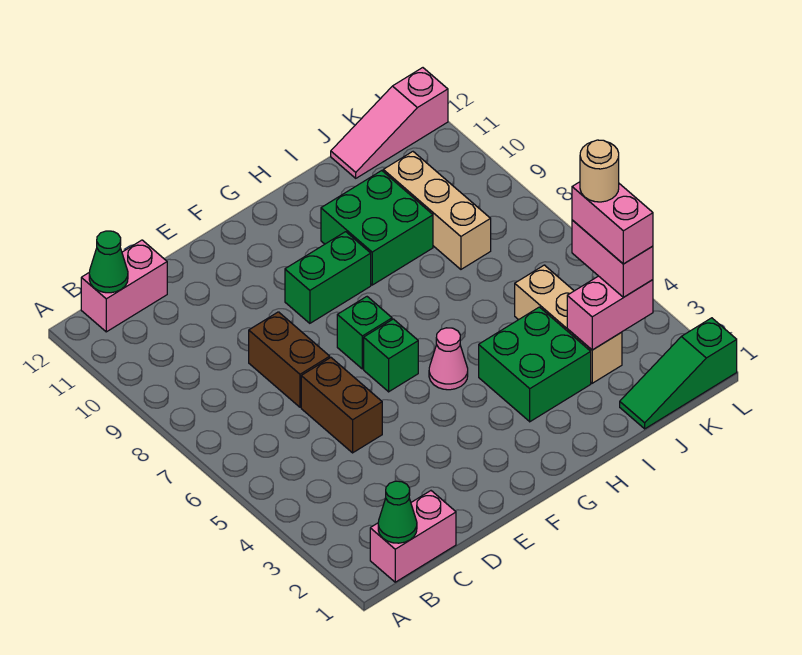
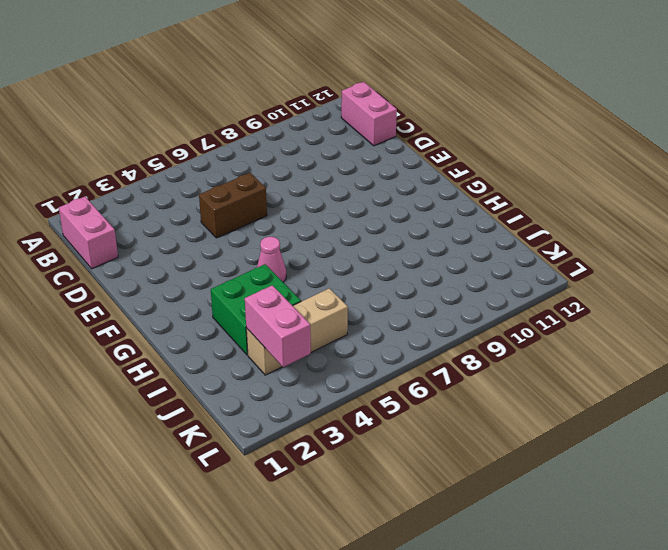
none -> brown brick D7:D8 level 1
none -> green brick F6 level 1
none -> green brick F7 level 1

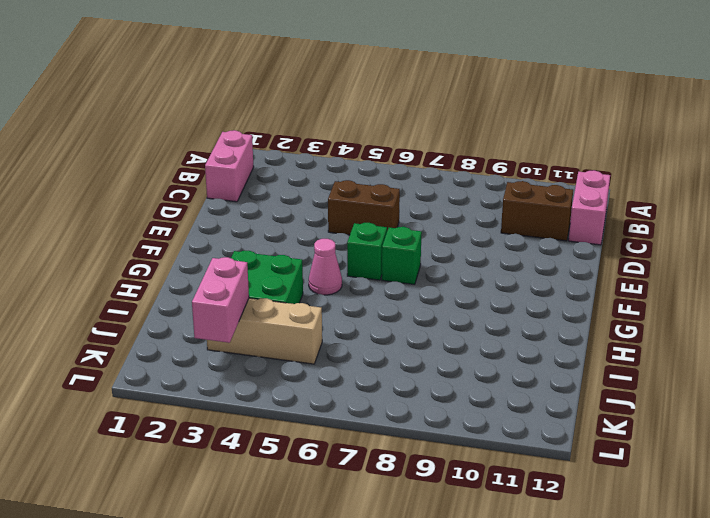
brown brick C10:C11 level 1 -> brown brick D7:D8 level 1
none -> green brick F9:G9 level 1
none -> green brick H9:I10 level 1
none -> green slope J1:L1 level 1 top L

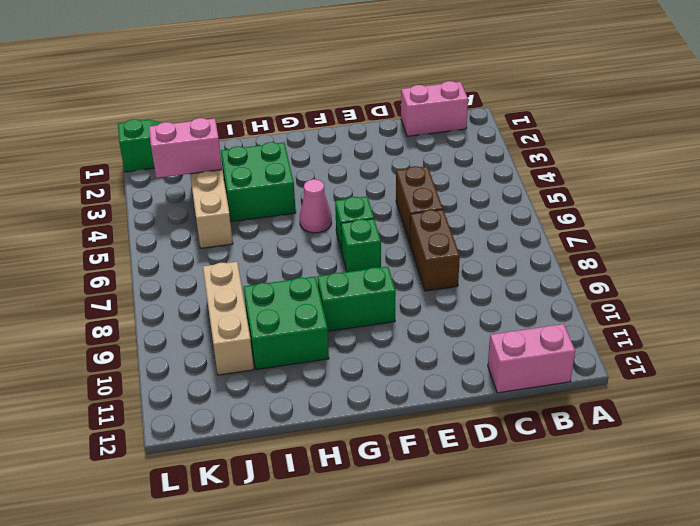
none -> pink slope J12:L12 level 1 top L
none -> green cone B1 level 2
none -> green cone B12 level 2

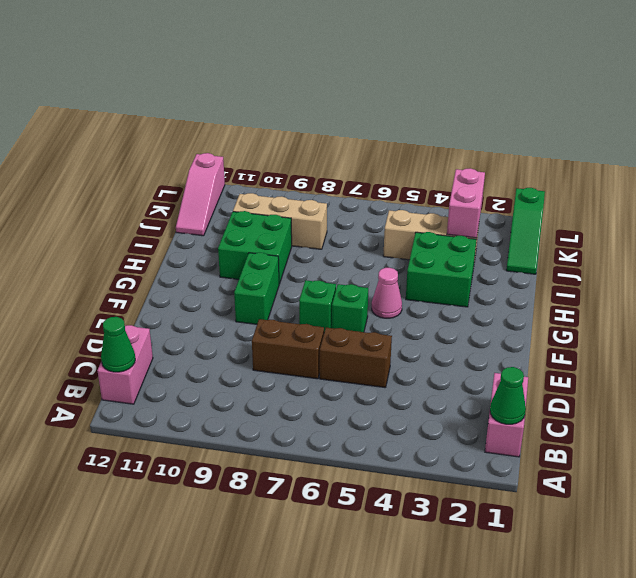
none -> pink brick K3:K4 level 3
none -> pink brick K3:K4 level 4
none -> tan round brick K4 level 5

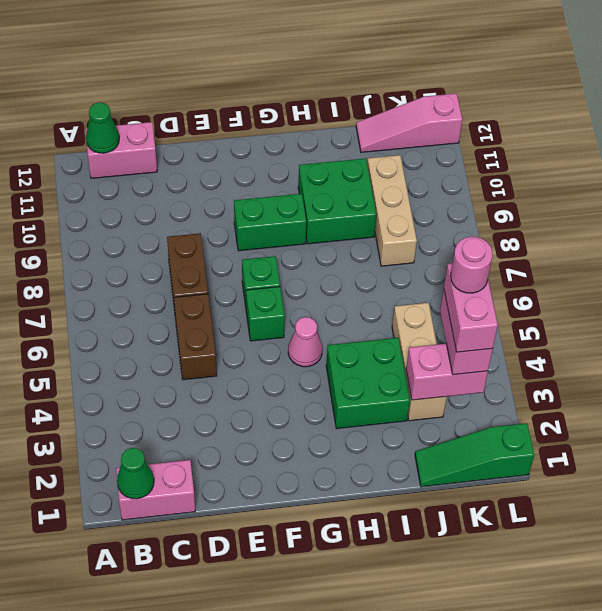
pink round brick K4 level 5 -> tan round brick K4 level 5

